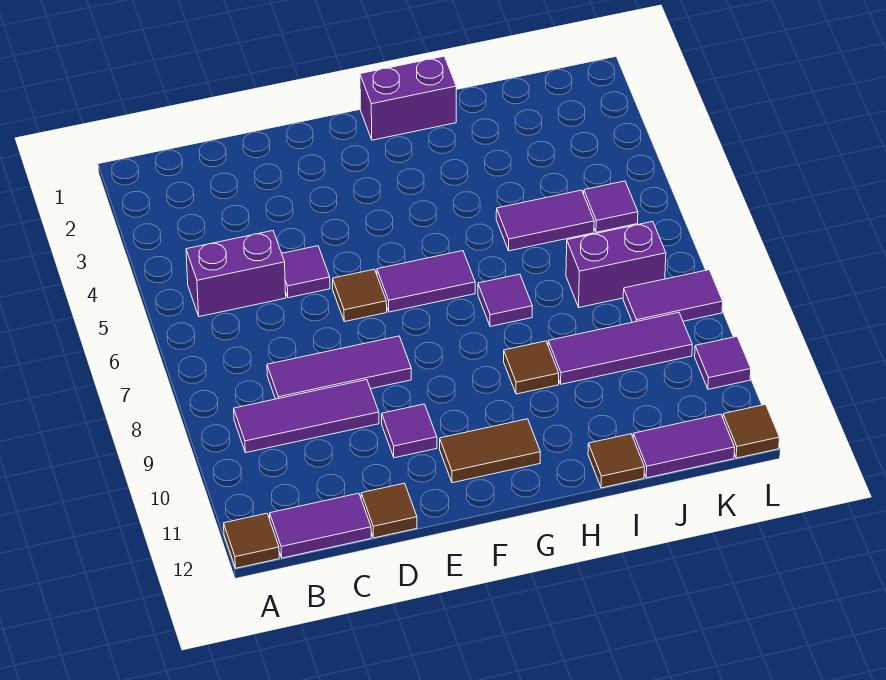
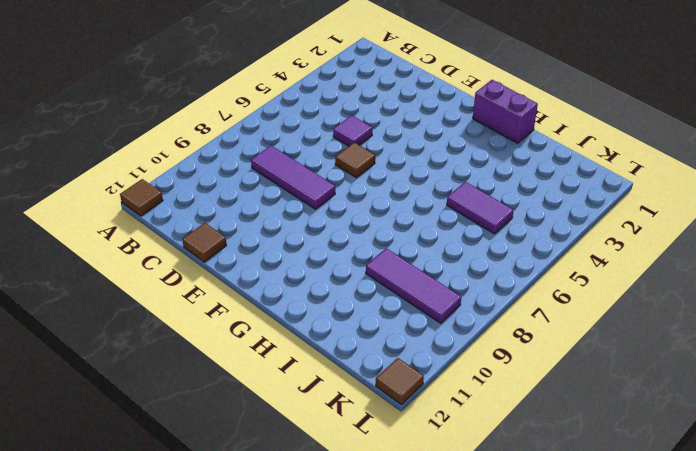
none -> purple brick B5:C5 level 1
none -> purple tile B9:D9 level 1
none -> purple tile B12:C12 level 1

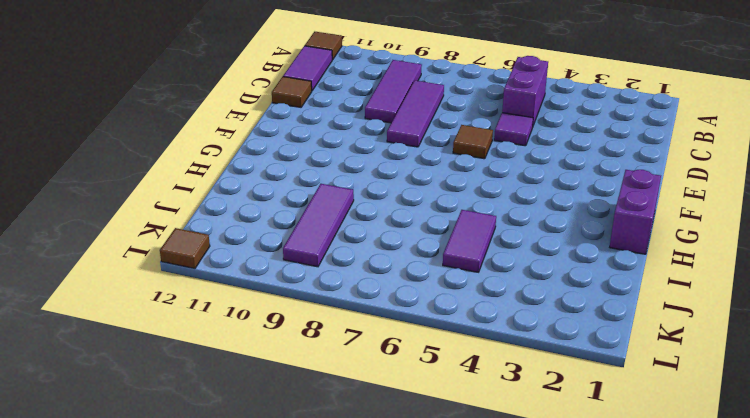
none -> purple tile E10 level 1
none -> purple tile F6:G6 level 1
none -> brown tile F11:G11 level 1

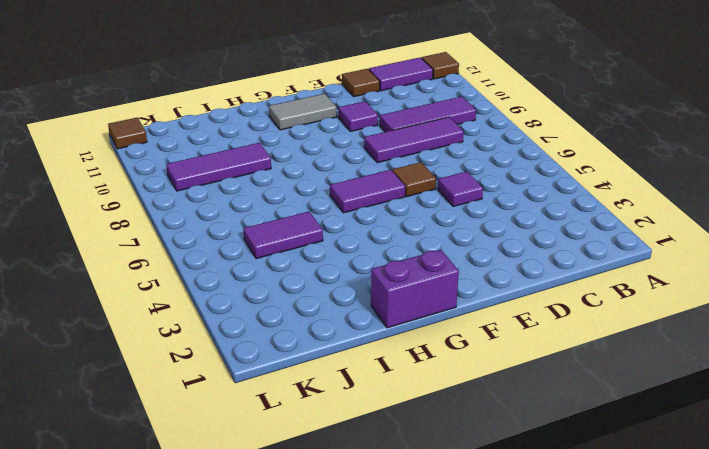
grey tile F11:G11 level 1 -> brown tile F11:G11 level 1
none -> purple brick B5:C5 level 1
none -> purple tile H7 level 1
none -> brown tile H9 level 1

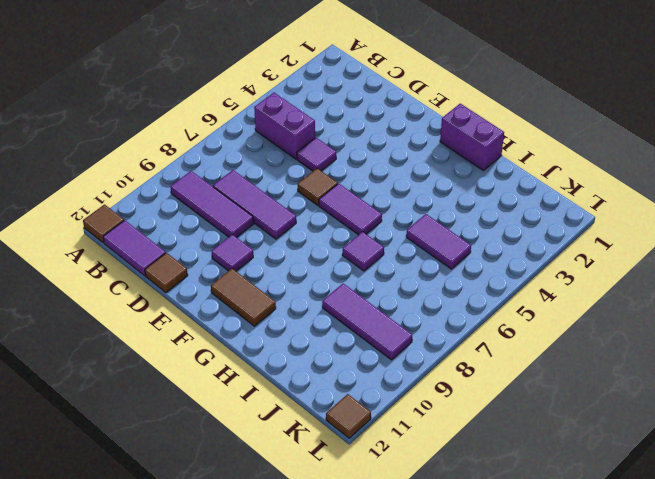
none -> brown tile H9 level 1
none -> brown tile I12 level 1
none -> purple brick J7:K7 level 1

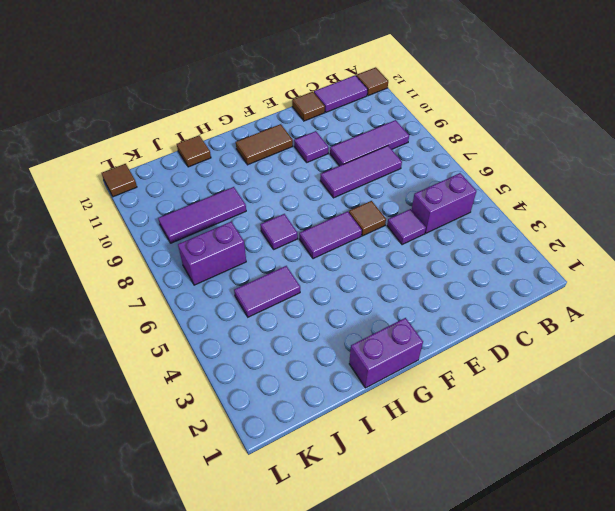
none -> brown tile H9 level 1
none -> purple tile J12:K12 level 1
none -> purple tile K5 level 1

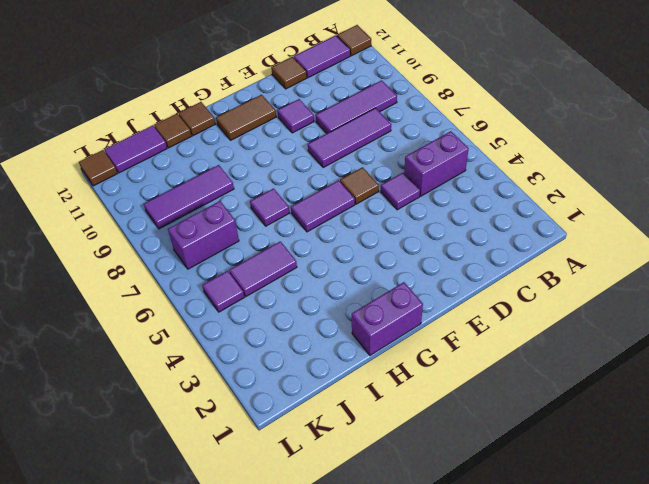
brown tile H12 level 1 -> brown tile H9 level 1
none -> purple tile K8:L8 level 1
none -> purple tile L10 level 1

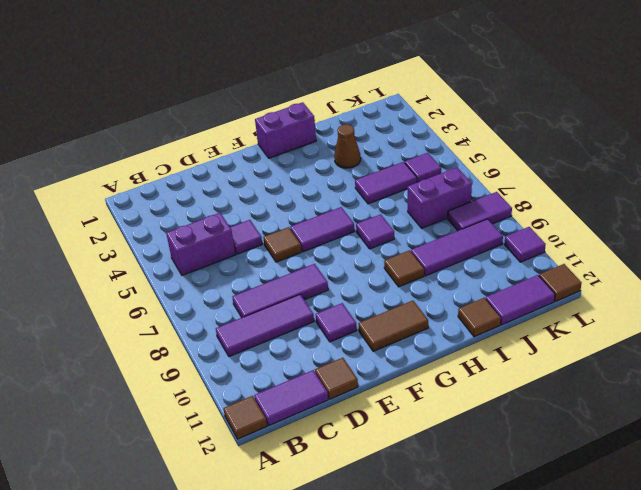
brown cone I3 level 1 -> none

